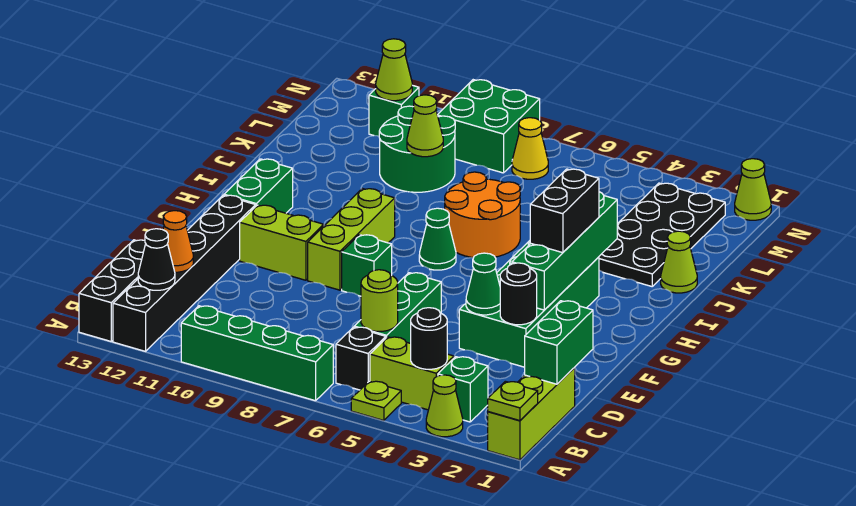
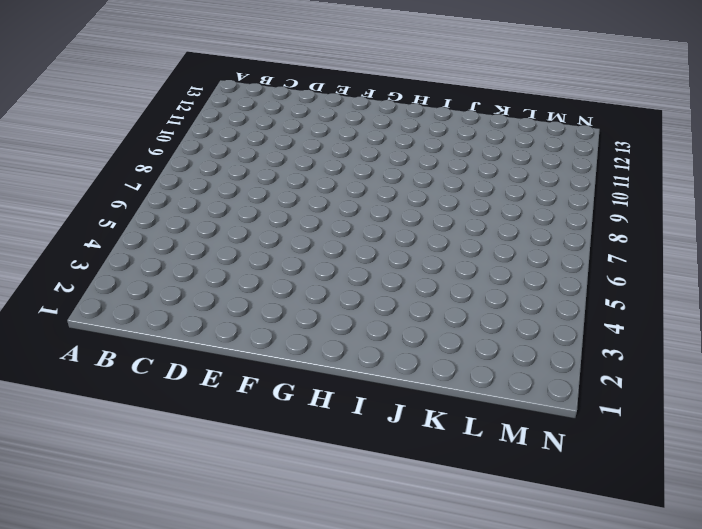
none -> lime brick A1:C1 level 1
none -> lime cone A3 level 1
none -> lime plate A5 level 1
none -> green brick A7:A10 level 1

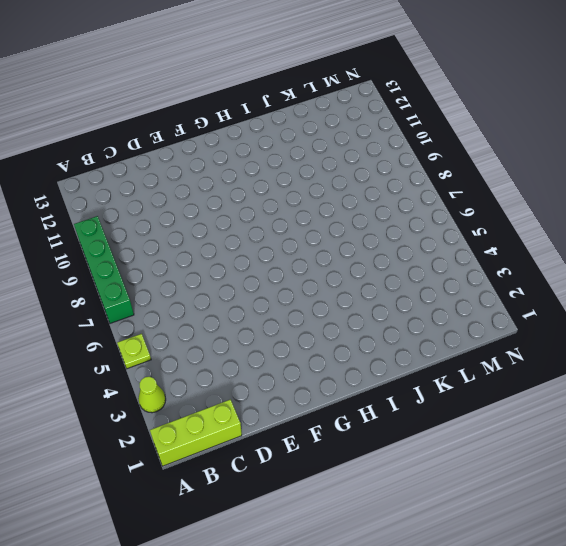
none -> black brick A12:F12 level 1
none -> black brick A13:C13 level 1
none -> green brick B3 level 1
none -> lime brick B4:B5 level 1

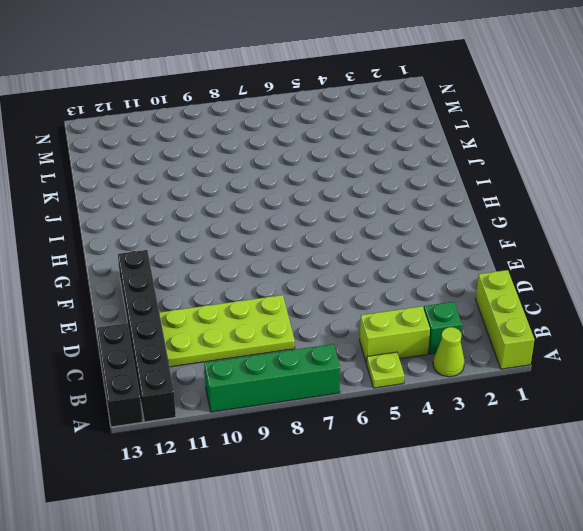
lime plate C8:D11 level 1 -> none
none -> black brick B6 level 1
none -> green brick C6:E6 level 1
none -> green brick E3:H4 level 1
none -> green brick F8 level 1

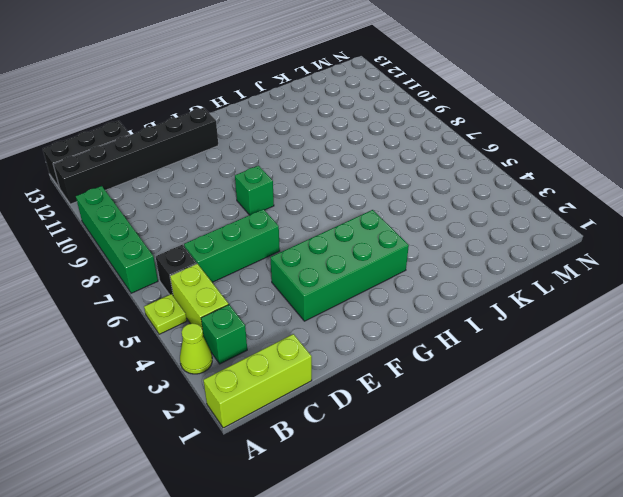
none -> lime brick F9:H9 level 1
none -> lime brick F10:F11 level 1
none -> green brick G12:H12 level 1
none -> green cone H7 level 1

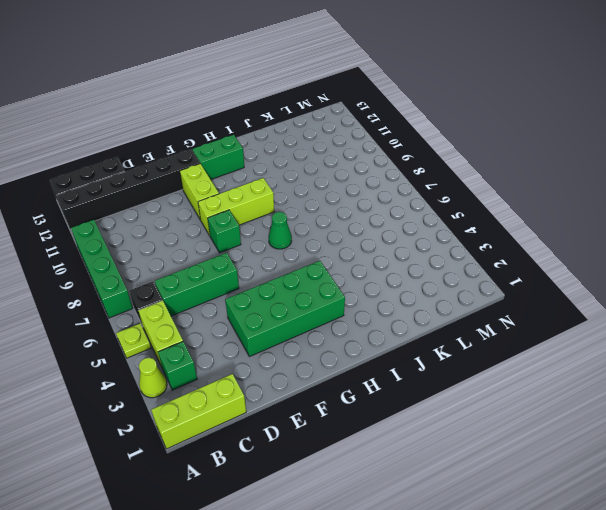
none -> orange round brick I6:J7 level 1
none -> lime cone J1 level 1
none -> black plate J2:M3 level 1
none -> green round brick K9:L10 level 1

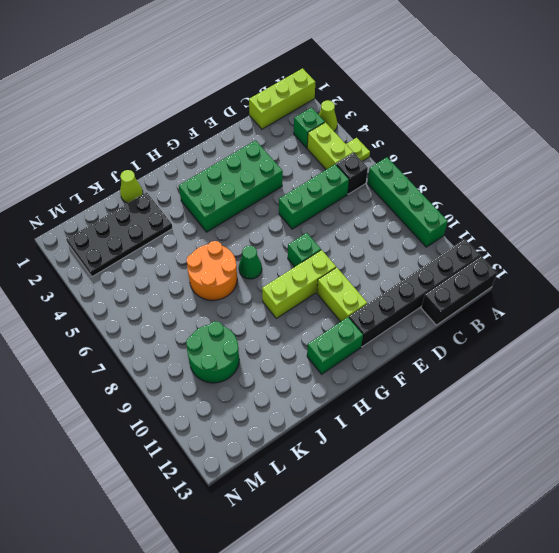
none -> yellow cone M7 level 1
none -> green brick M8:N9 level 1
none -> green brick M11 level 1
none -> lime cone N1 level 1

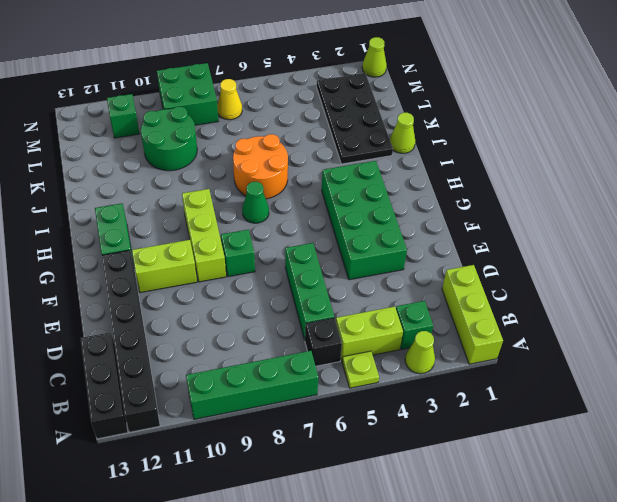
none -> lime plate A1 level 2
none -> black round brick B4 level 2
none -> black cone B12 level 2
none -> green brick C1:D1 level 2

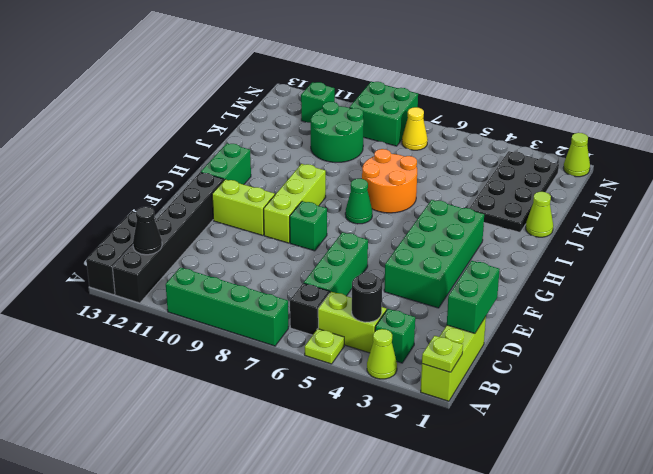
none -> lime round brick C6 level 2
none -> orange cone C12 level 2
none -> black round brick E3 level 2
none -> green cone E4 level 2

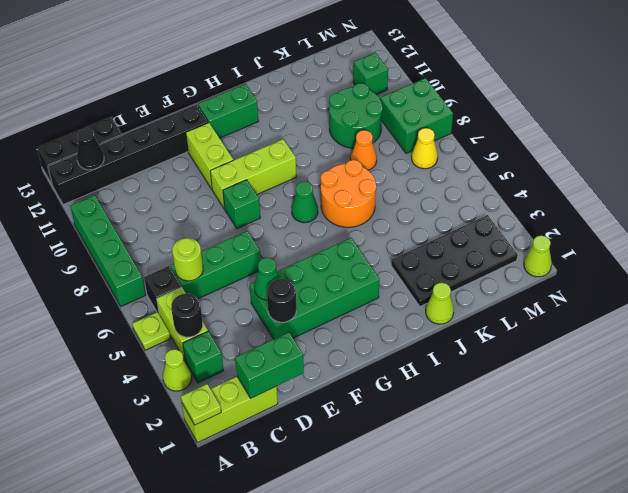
orange cone K8 level 1 -> orange cone C12 level 2
none -> green brick F3:I3 level 2
none -> lime cone K9 level 2
none -> lime cone M11 level 2
none -> black brick G3:H3 level 3

